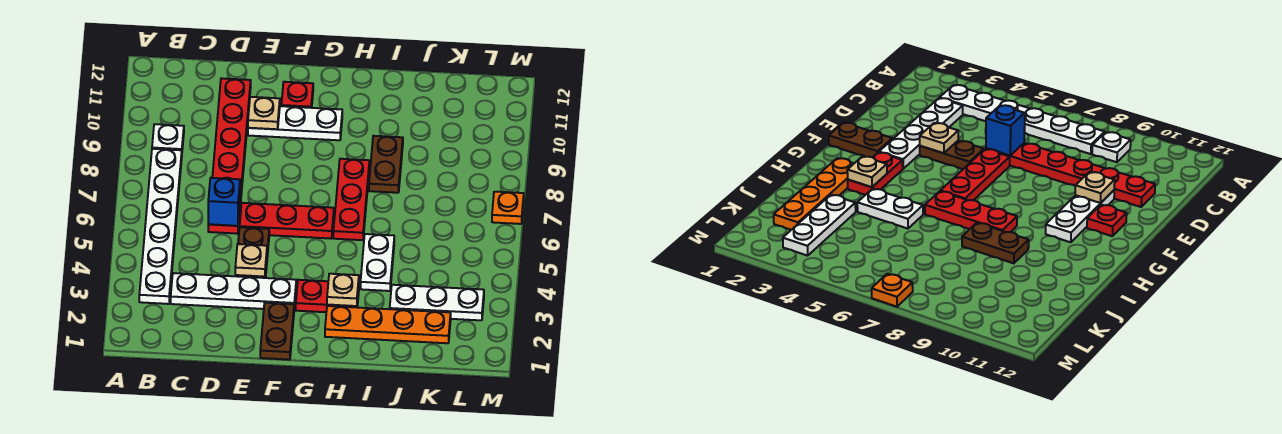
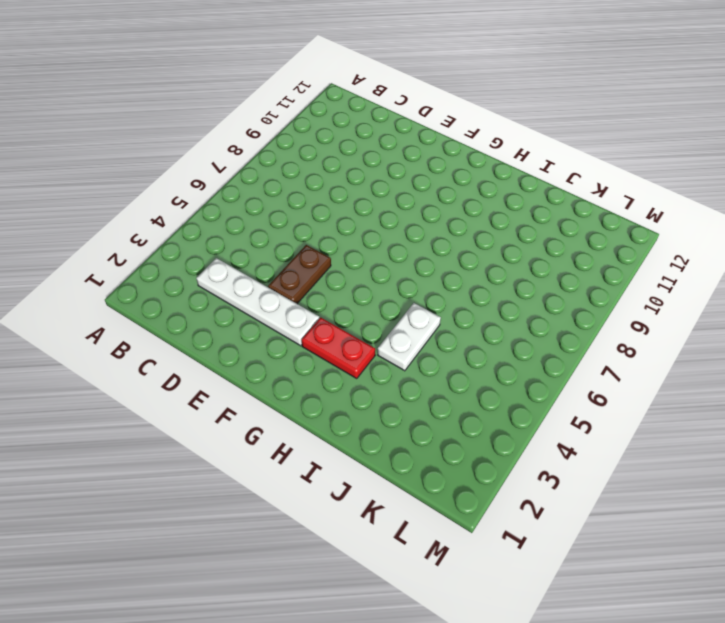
none -> white plate B3:B8 level 1
none -> white plate B9 level 1
none -> red plate D6:D11 level 1

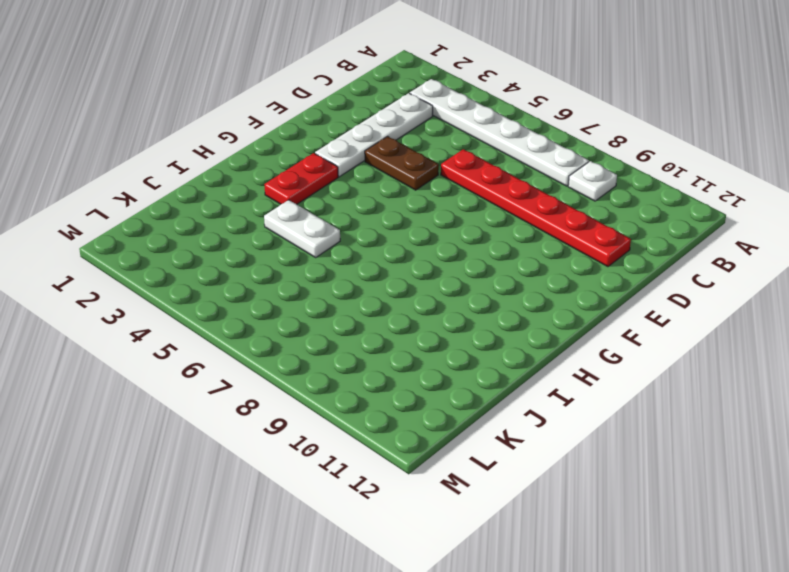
none -> red plate E6:G6 level 1
none -> white plate E10:G10 level 1
none -> brown plate F1:F2 level 1

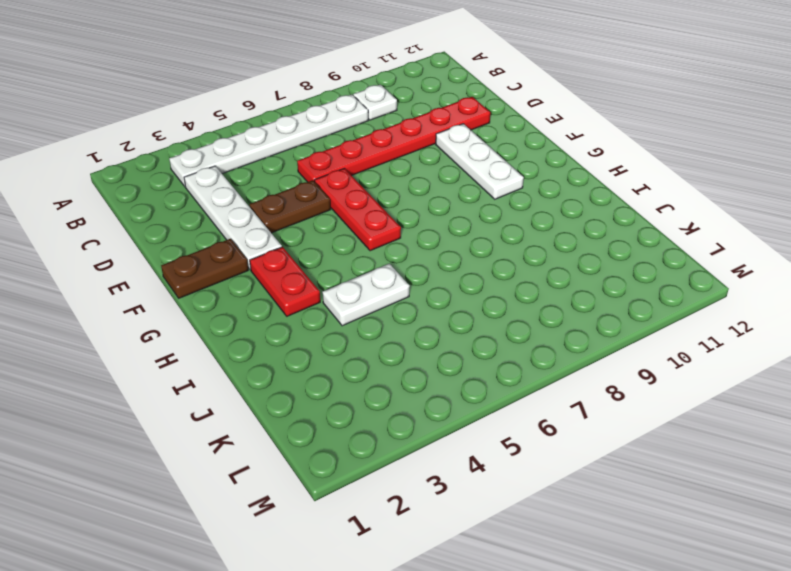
none -> red plate F11 level 1
none -> orange plate H2:K2 level 1
none -> red plate H6:H8 level 1

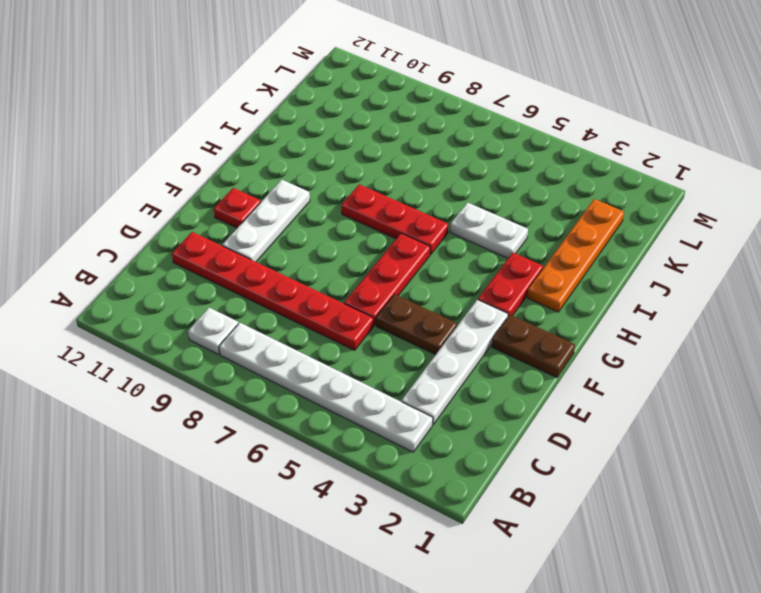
none -> brown plate I8:I9 level 1
none -> white plate J3:L3 level 1
none -> orange plate M7 level 1

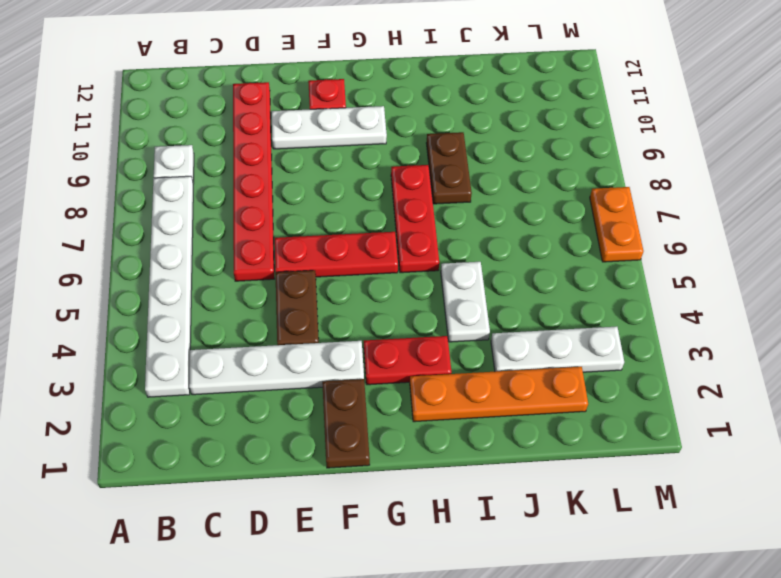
orange plate M6:M7 level 1 -> orange plate M7 level 1
none -> blue brick D6 level 2
none -> tan plate E4 level 2
none -> tan plate E10 level 2

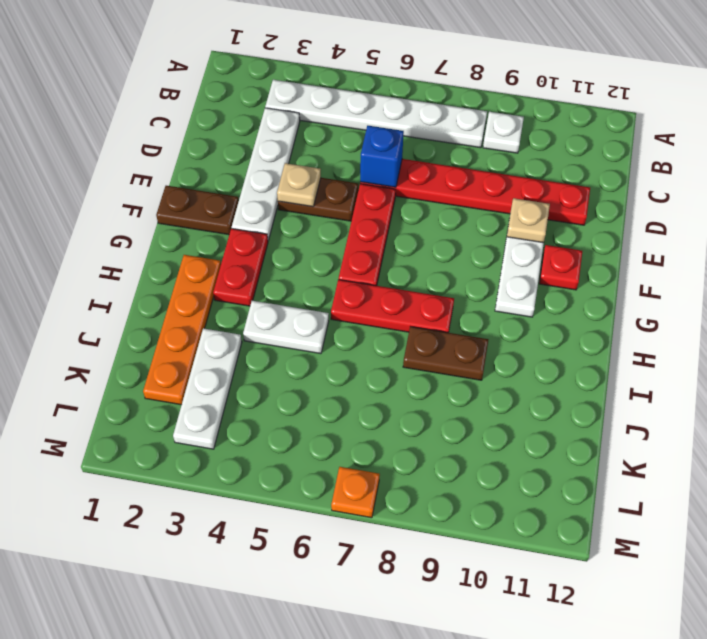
none -> tan plate H3 level 2

